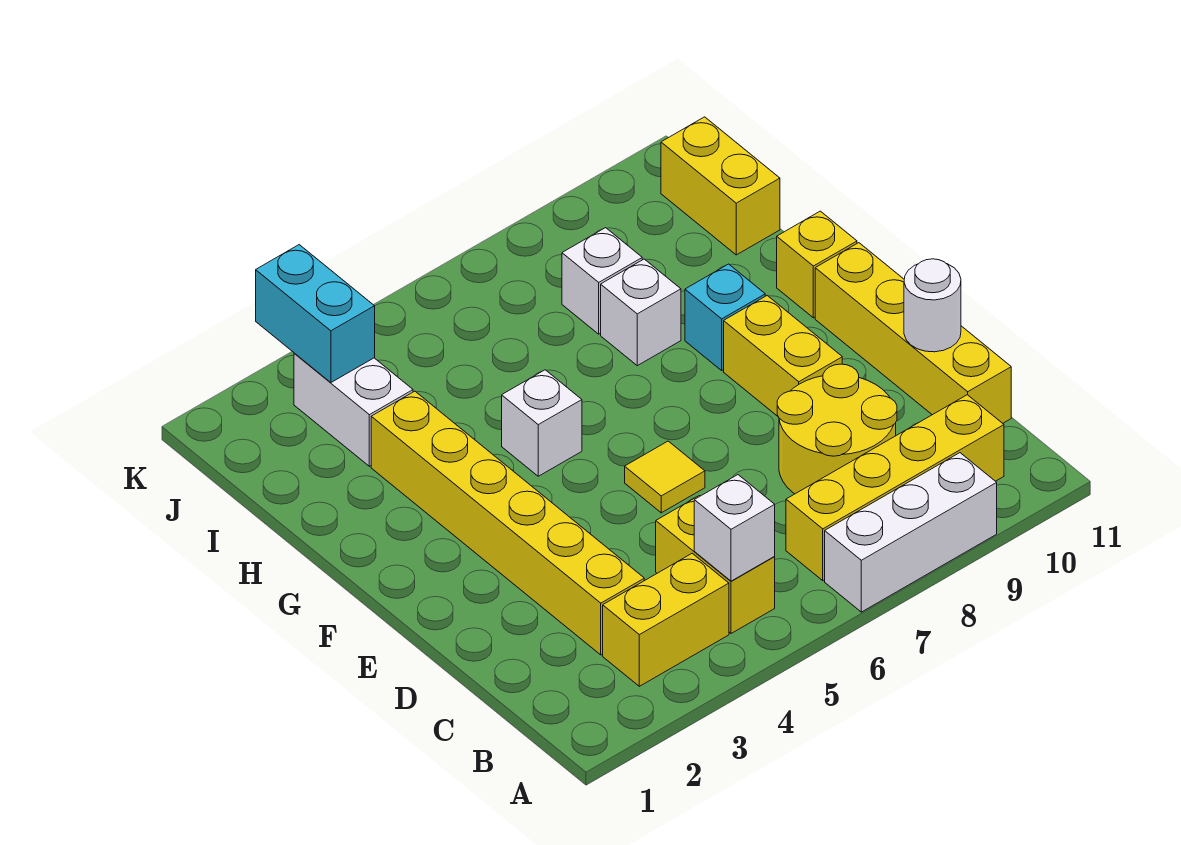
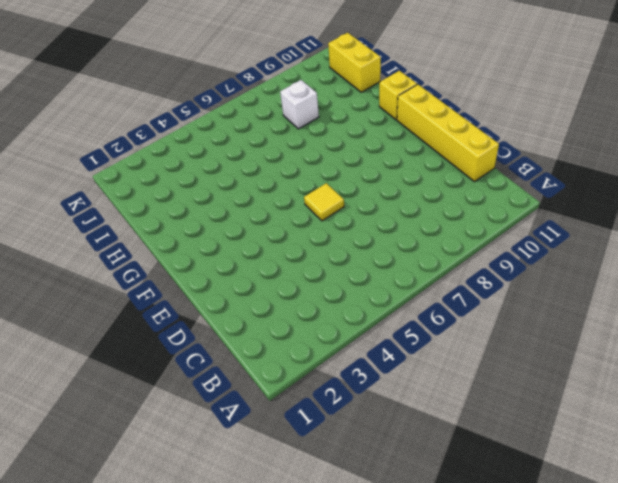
none -> white brick A7:A9 level 1
none -> yellow brick B3:B4 level 1
none -> yellow brick B5:C5 level 1

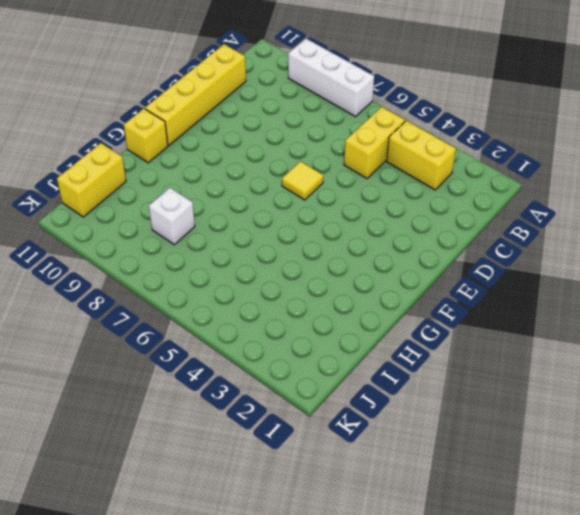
none -> yellow brick B7:B10 level 1
none -> yellow brick C3:H3 level 1
none -> yellow round brick C8:D9 level 1

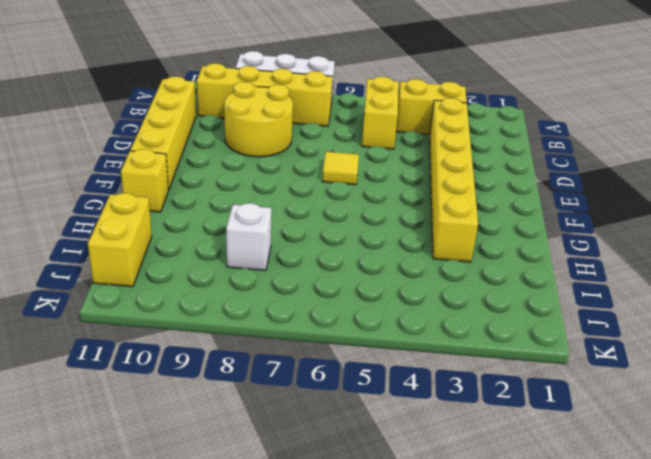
none -> yellow brick E9:F9 level 1
none -> white brick G5 level 1
none -> cyan brick G9 level 1

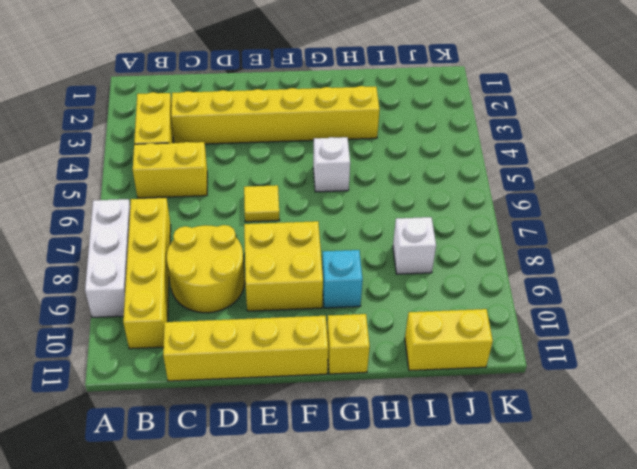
yellow brick E8:F9 level 1 -> yellow brick E9:F9 level 1
none -> white brick H8 level 1
none -> white brick I3:J3 level 1
none -> white brick B5 level 2

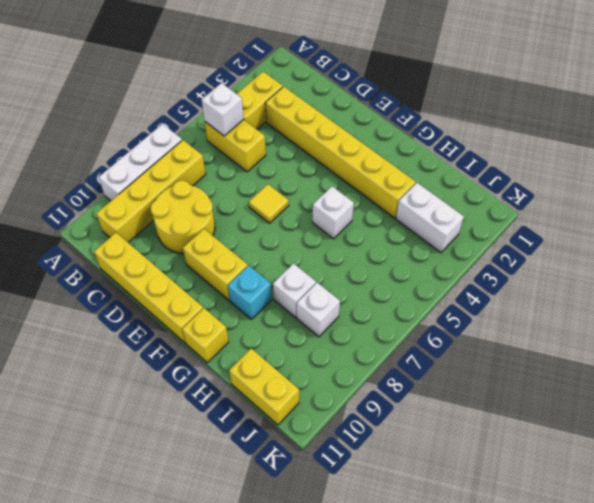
none -> white round brick D11 level 2
none -> cyan brick J3:K3 level 2

